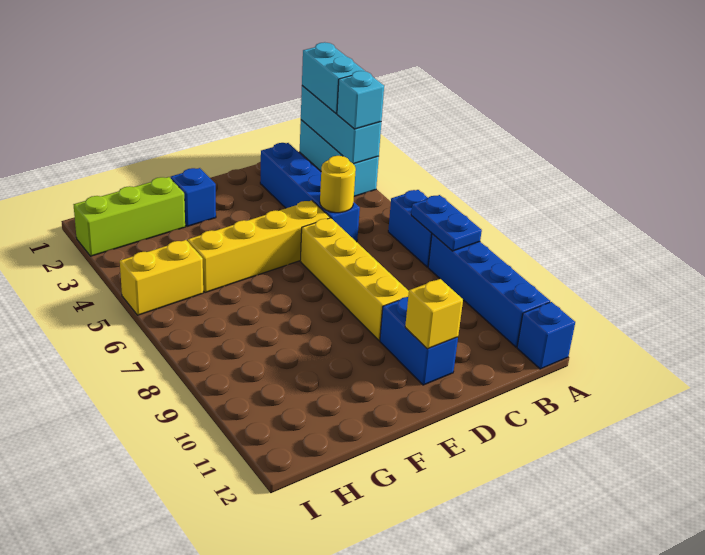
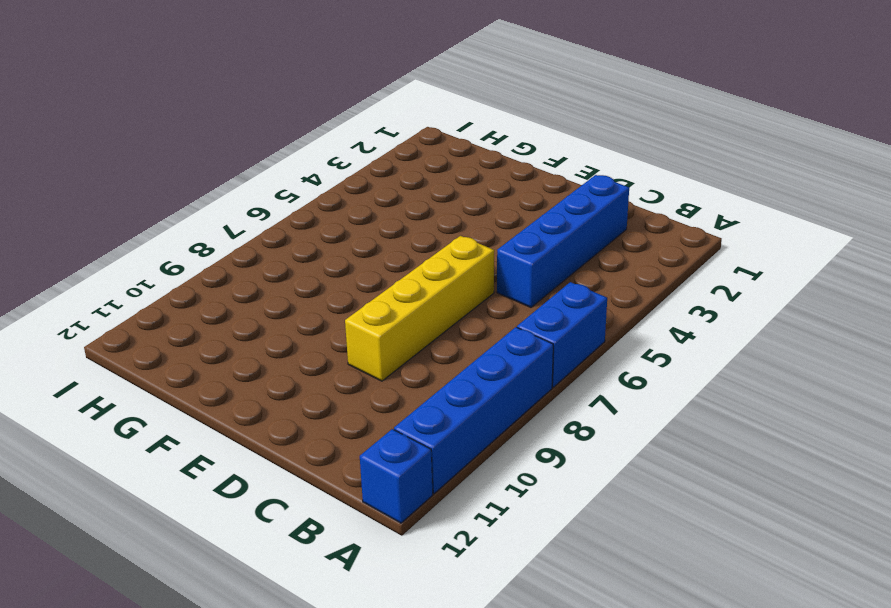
none -> cyan brick A1:A3 level 1
none -> yellow brick D5:G5 level 1
none -> blue brick D10:D11 level 1

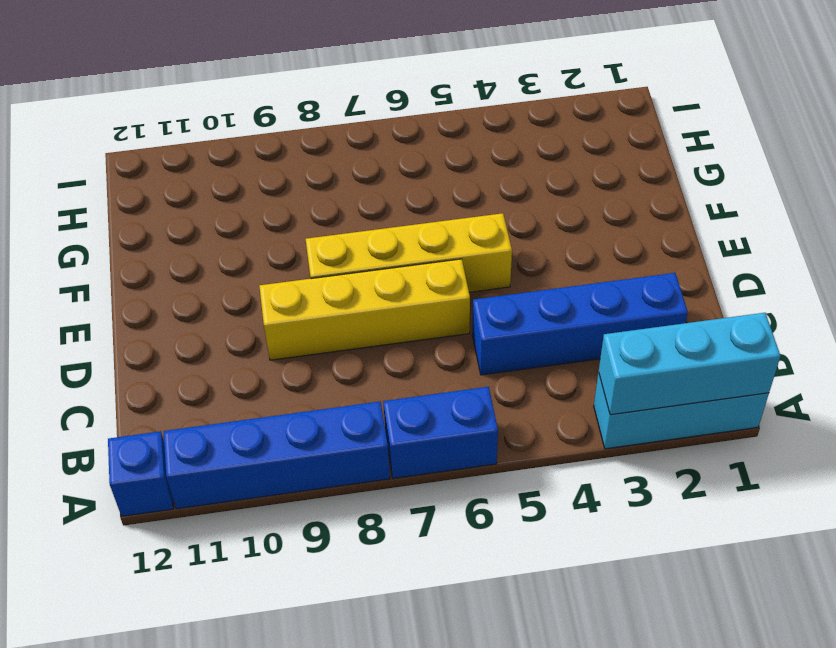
yellow brick E5:E8 level 1 -> yellow brick D5:G5 level 1
none -> blue brick D10:D11 level 1
none -> blue brick F2 level 1
none -> lime brick G2:I2 level 1

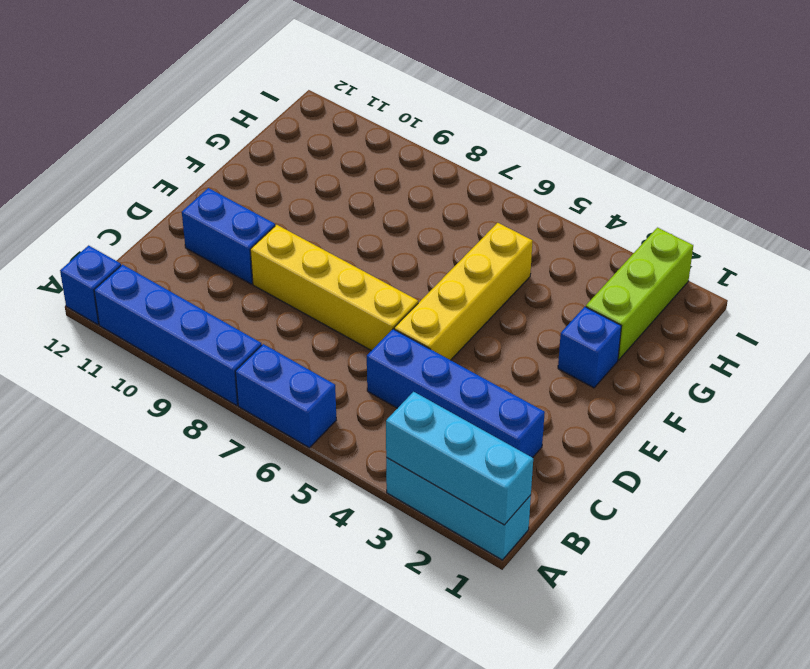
none -> yellow brick H5:I5 level 1
none -> blue plate A7:A8 level 2
none -> yellow round brick C5 level 2

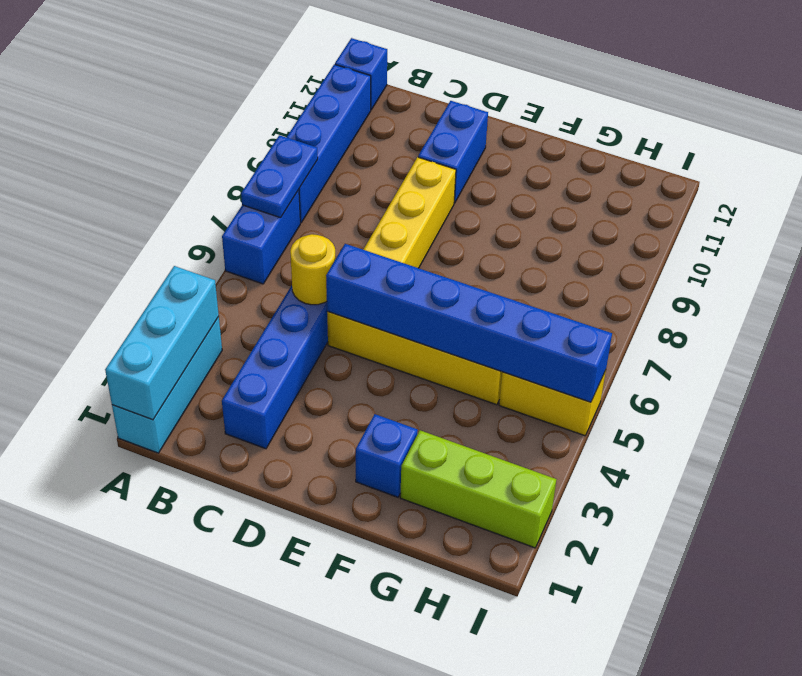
blue brick D5:I5 level 2 -> none
none -> yellow brick D11 level 2
none -> cyan brick A1:A2 level 3
none -> cyan brick A3 level 3

